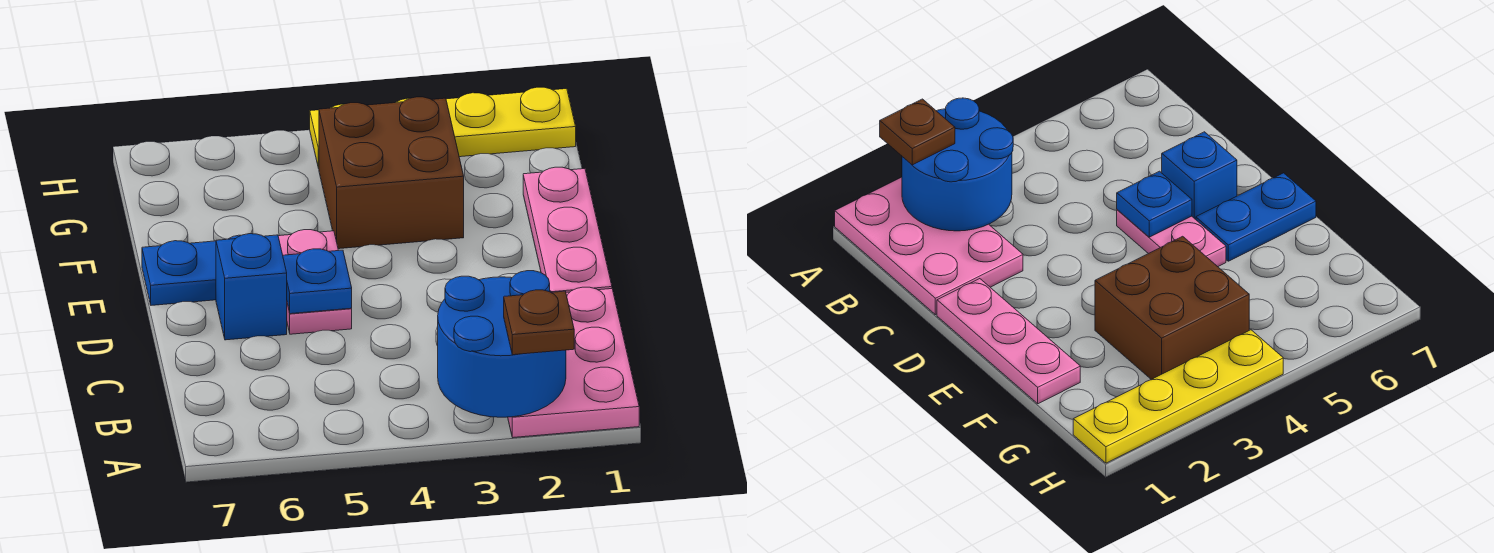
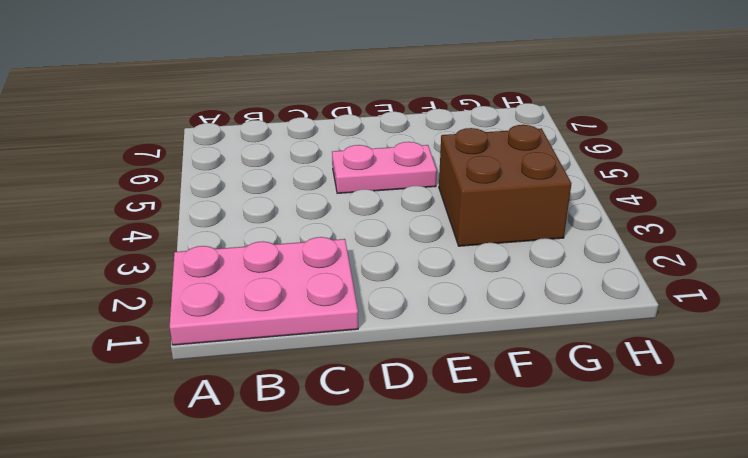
none -> pink plate D1:F1 level 1
none -> blue brick D6 level 1

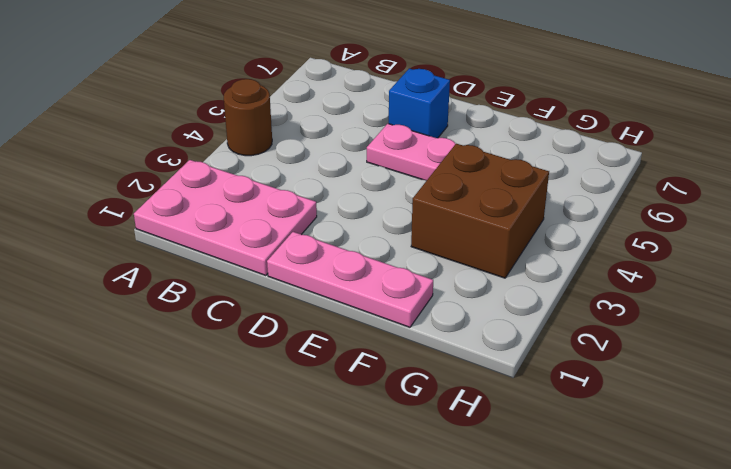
brown round brick A4 level 1 -> none
none -> blue plate E6:E7 level 1
none -> yellow plate H1:H4 level 1

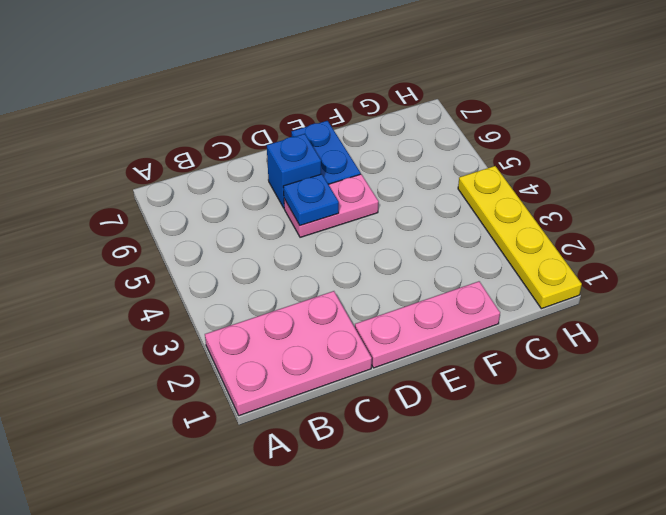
none -> brown brick F3:G4 level 1
none -> blue round brick A2:B3 level 2

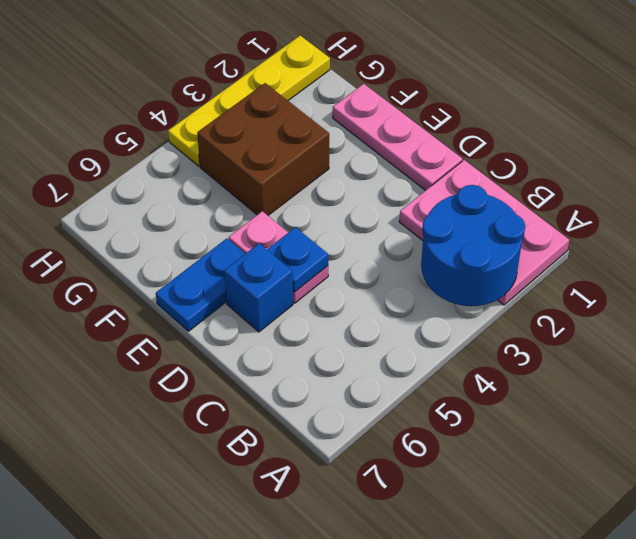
none -> brown plate A2 level 3

